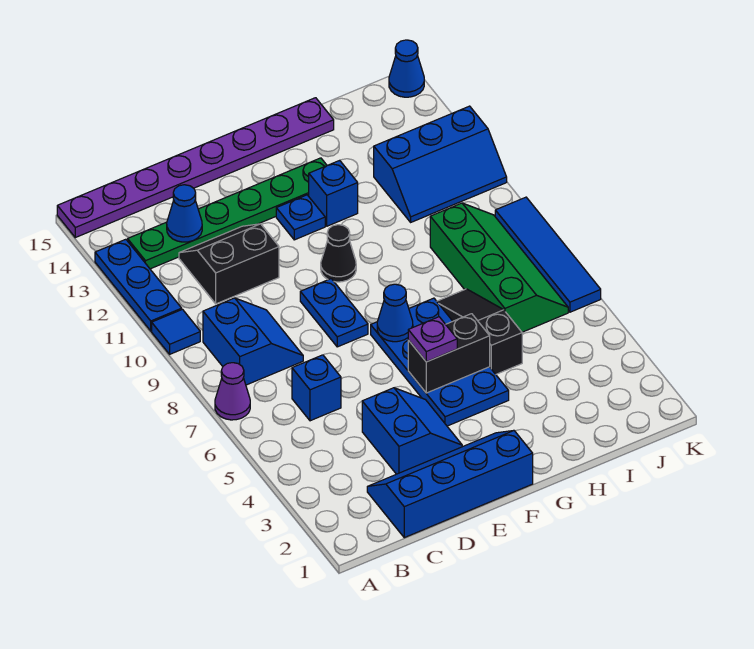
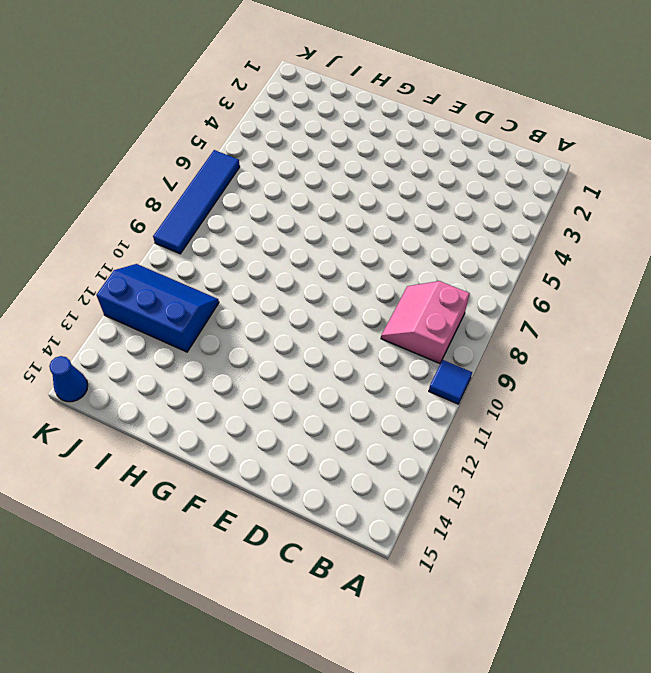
pink slope B8:C9 level 1 top B -> blue slope B8:C9 level 1 top B
none -> purple cone A7 level 1
none -> blue plate A11:A13 level 1
none -> purple plate A15:H15 level 1

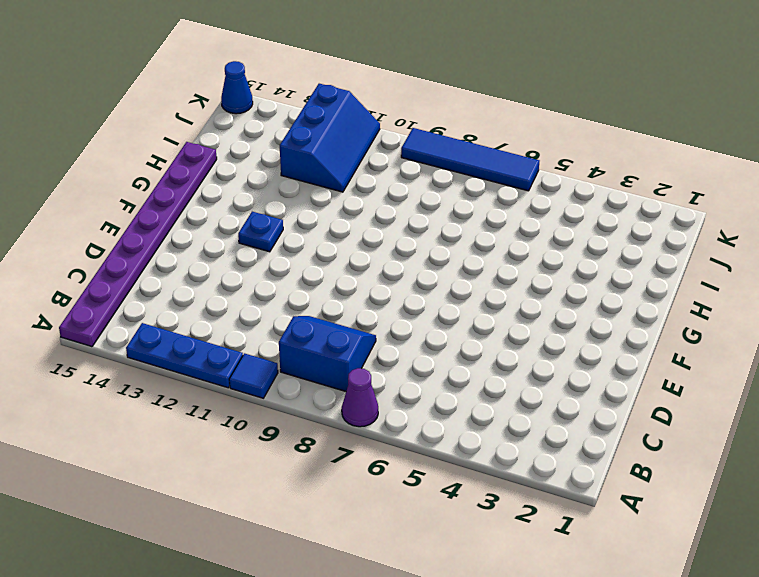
none -> green plate B13:G13 level 1
none -> blue slope C1:F2 level 1 top 1
none -> blue brick C6 level 1

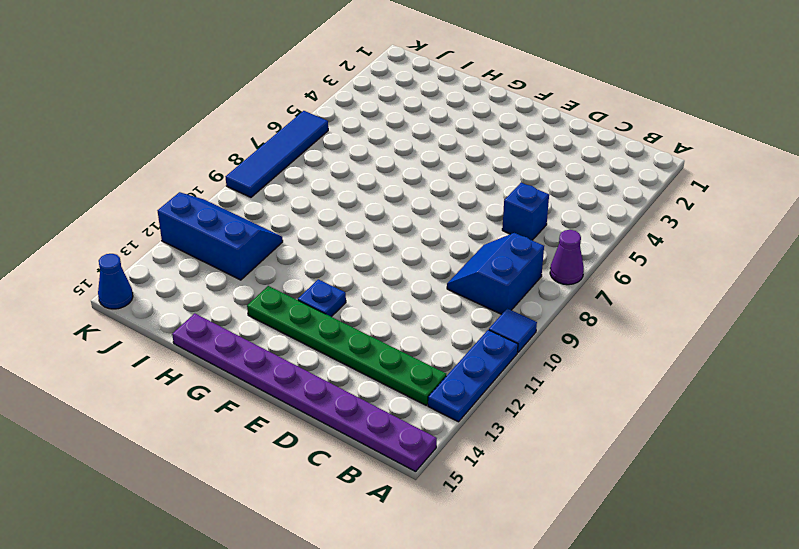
none -> blue slope C1:F2 level 1 top 1
none -> black slope C11:D12 level 1 top 11
none -> blue slope D3:E4 level 1 top D

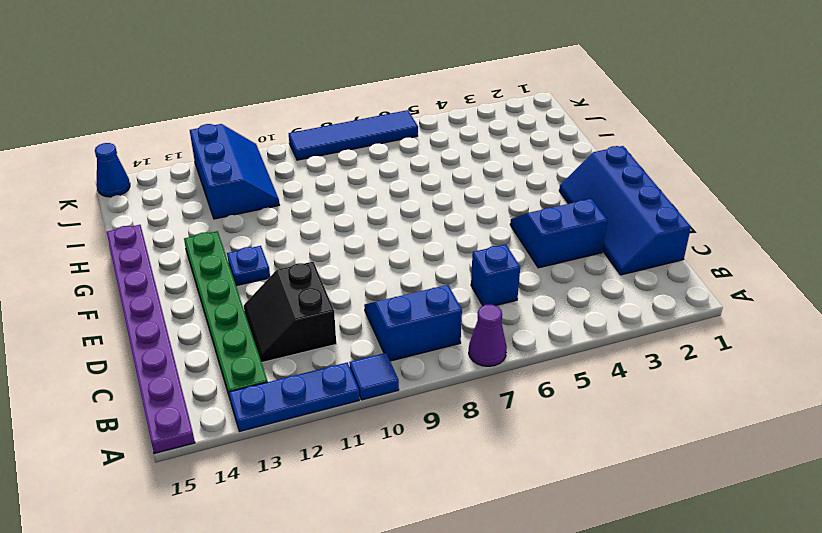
none -> blue plate E8:E9 level 1
none -> blue plate F4:G7 level 1
none -> black cone F10 level 1

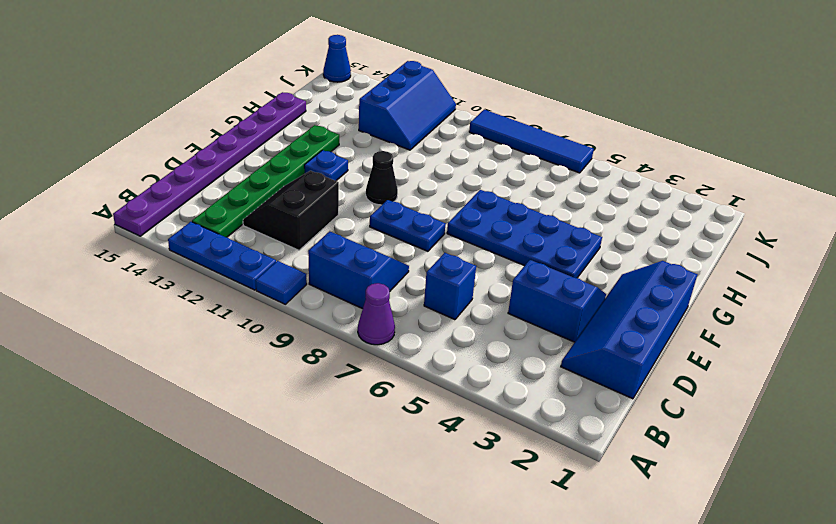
none -> blue brick G12 level 1
none -> black slope H5:H7 level 1 top 5
none -> green slope I6:J9 level 1 top I

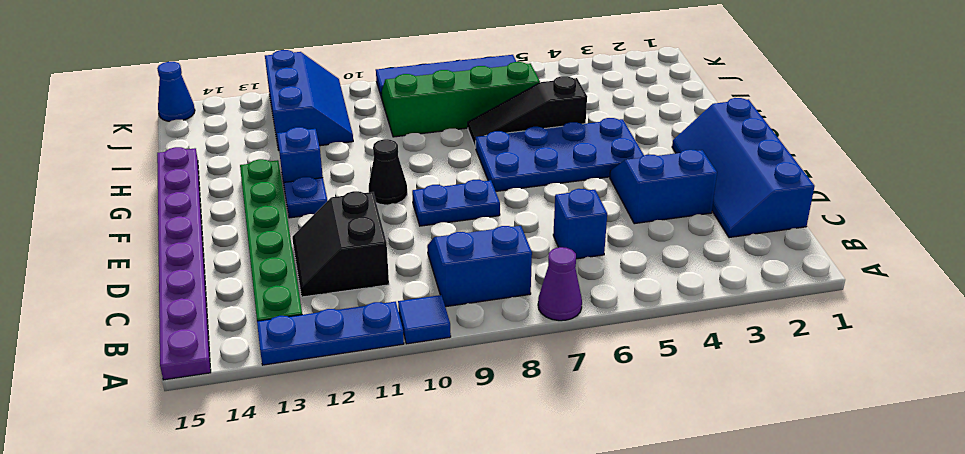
none -> blue cone C13 level 2
none -> black brick F5:G5 level 2
none -> blue cone F7 level 2

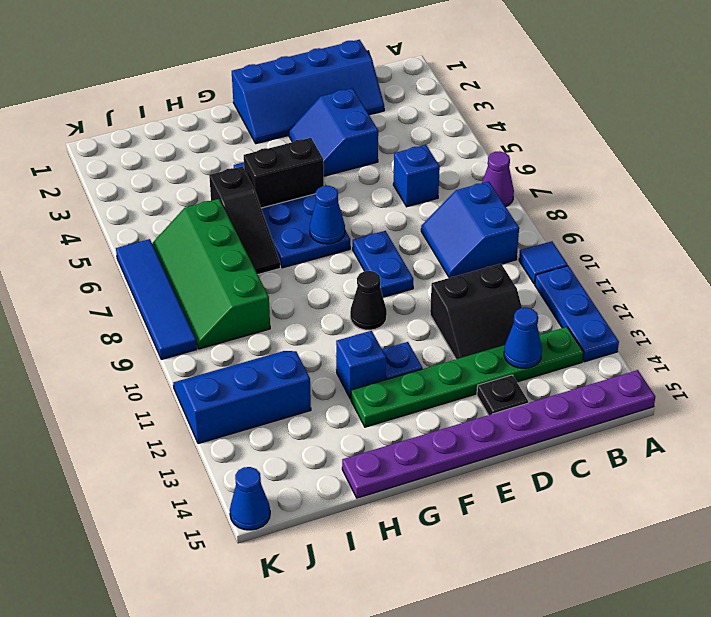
black plate D14 level 1 -> none
none -> purple plate F5 level 3

